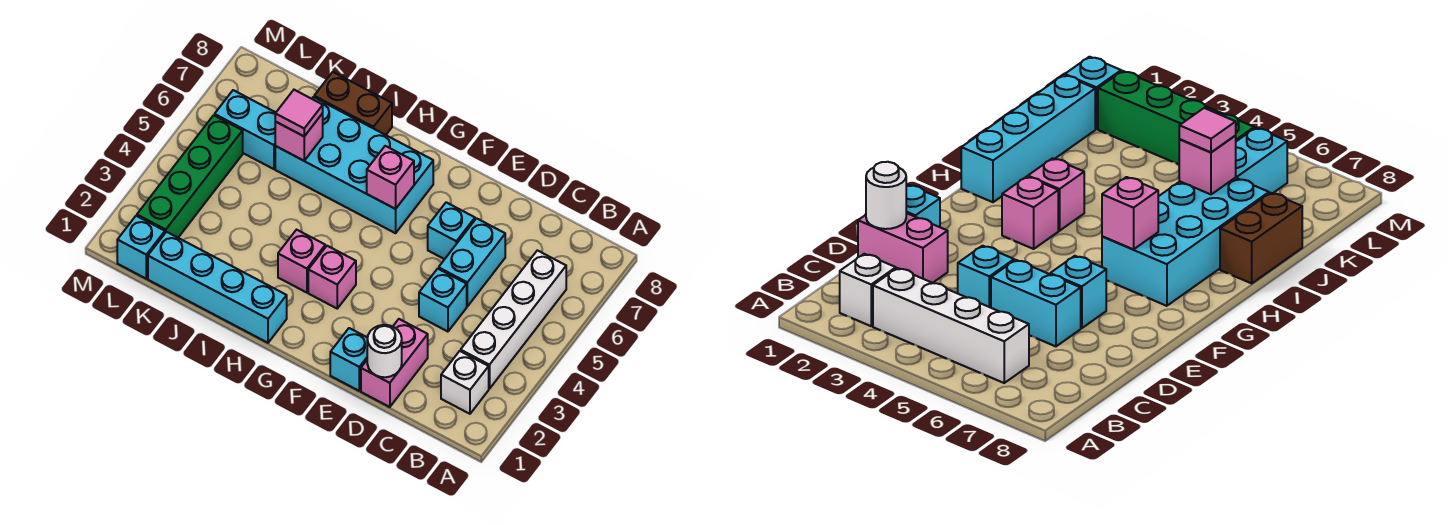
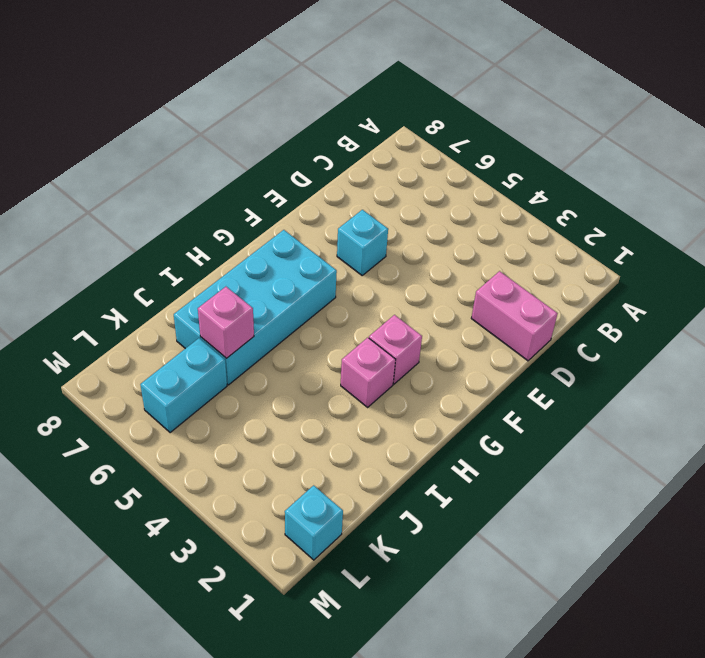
none -> white brick B2 level 1
none -> white brick B3:B6 level 1
none -> cyan brick D4 level 1

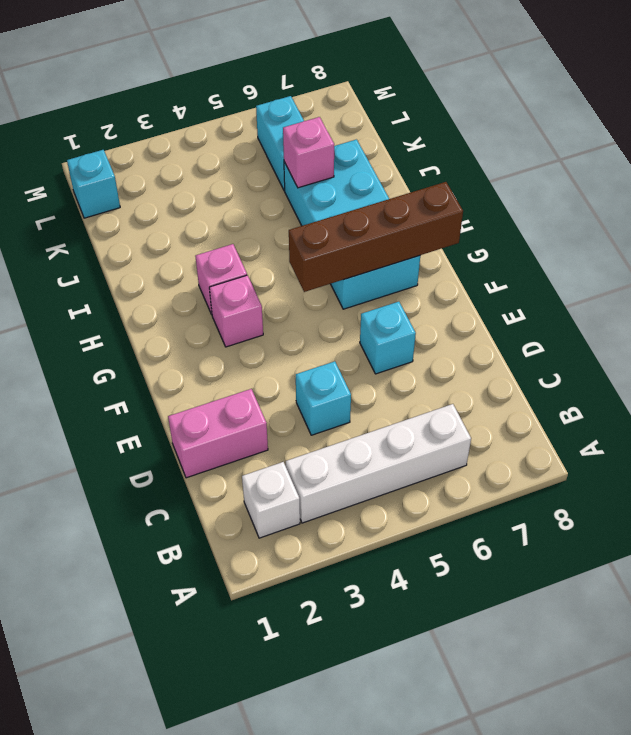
brown brick G5:G8 level 2 -> pink brick G6 level 2
none -> cyan brick D5:D6 level 1
none -> cyan brick E1 level 1
none -> cyan brick H1:K1 level 1

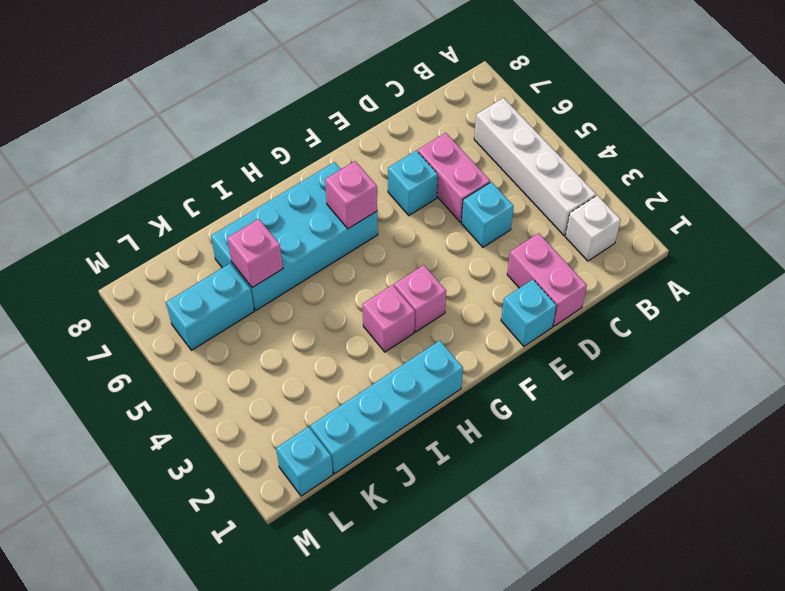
pink brick D5:D6 level 1 -> cyan brick D5:D6 level 1
none -> brown brick I8:J8 level 1
none -> green brick L2:L5 level 1
none -> white round brick D1 level 2

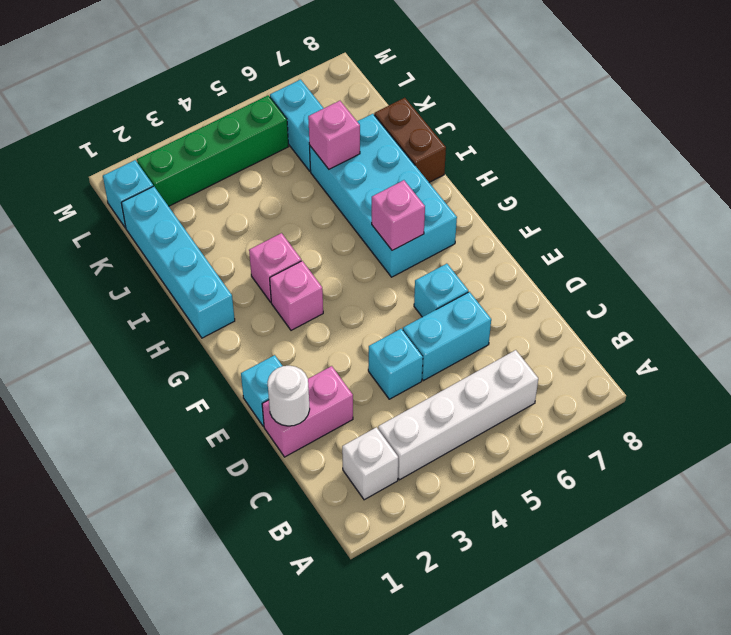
none -> pink tile J6 level 3

